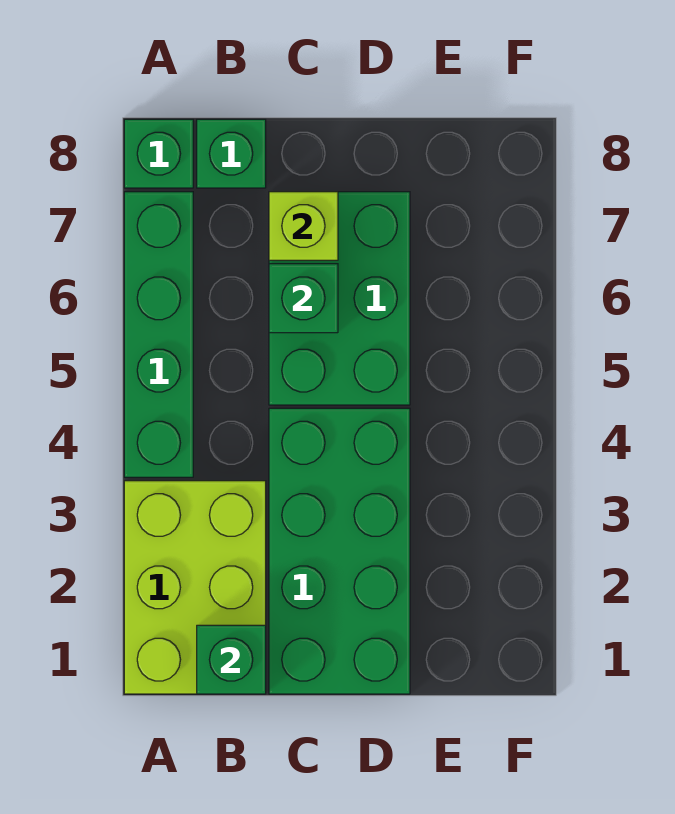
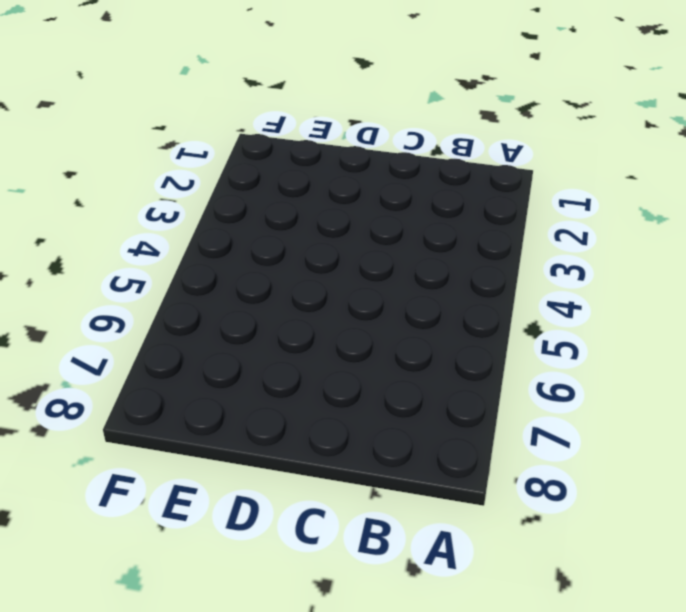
none -> lime brick A1:B3 level 1
none -> green brick A4:A7 level 1

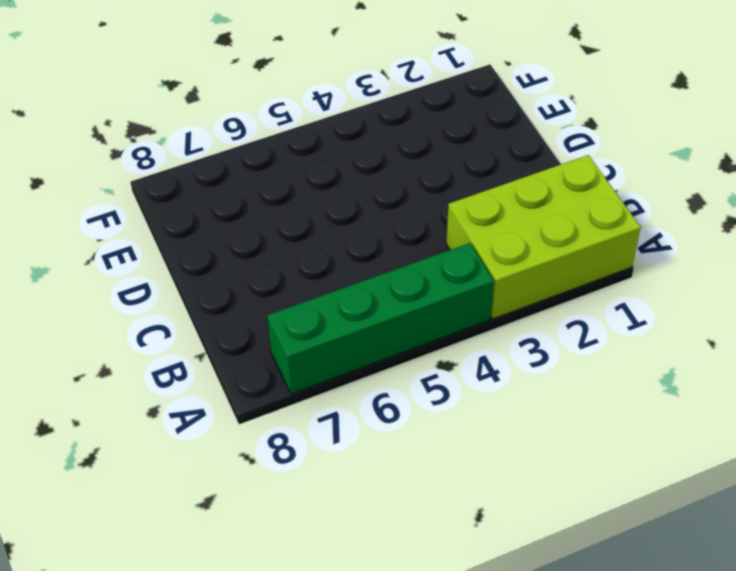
none -> green brick A8 level 1
none -> green brick B8 level 1

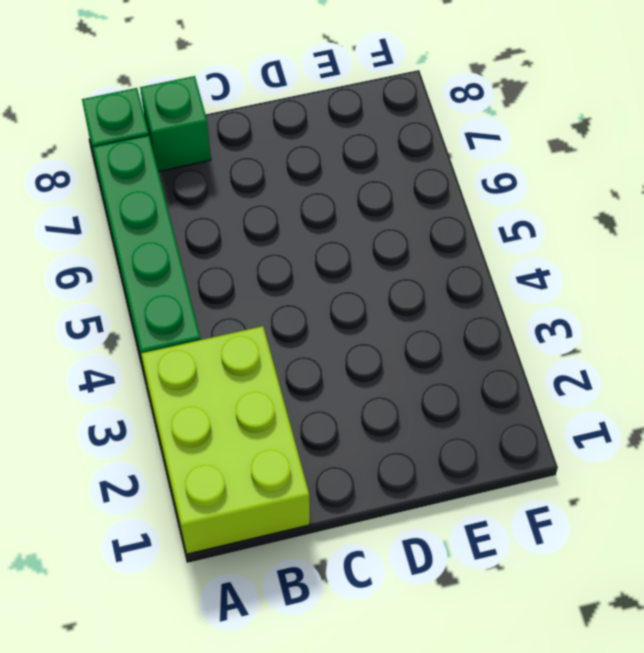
none -> green brick C1:D4 level 1
none -> green brick C5:D7 level 1

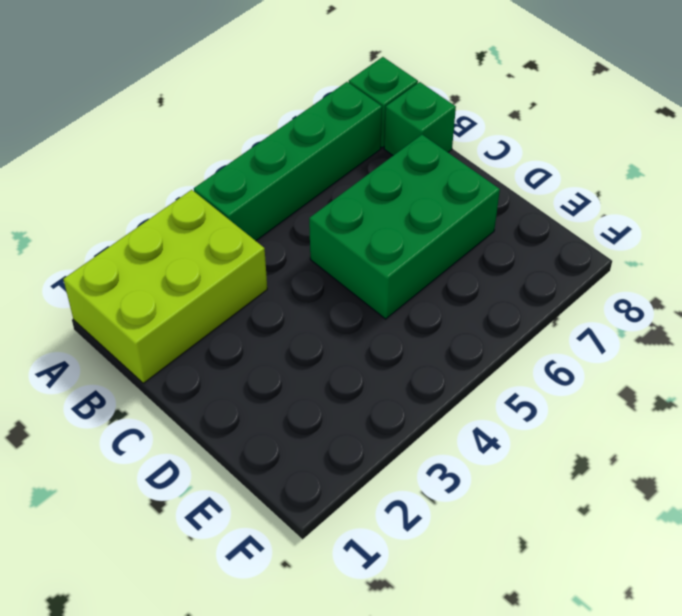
none -> green brick C1:D4 level 1
none -> green brick B1 level 2

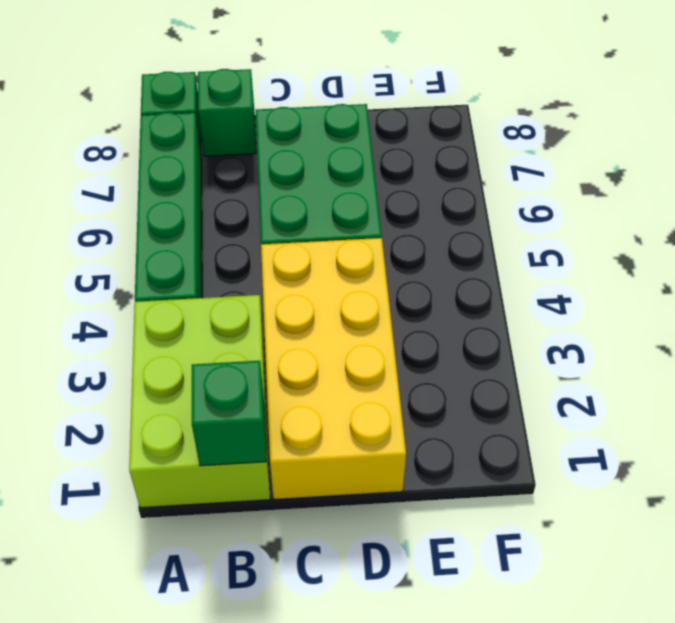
yellow brick C1:D4 level 1 -> green brick C1:D4 level 1
none -> green brick C6 level 2
none -> lime brick C7 level 2

